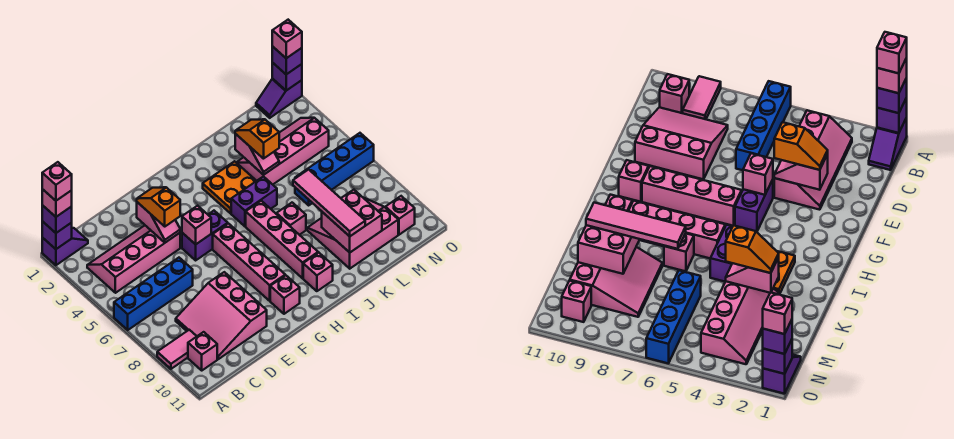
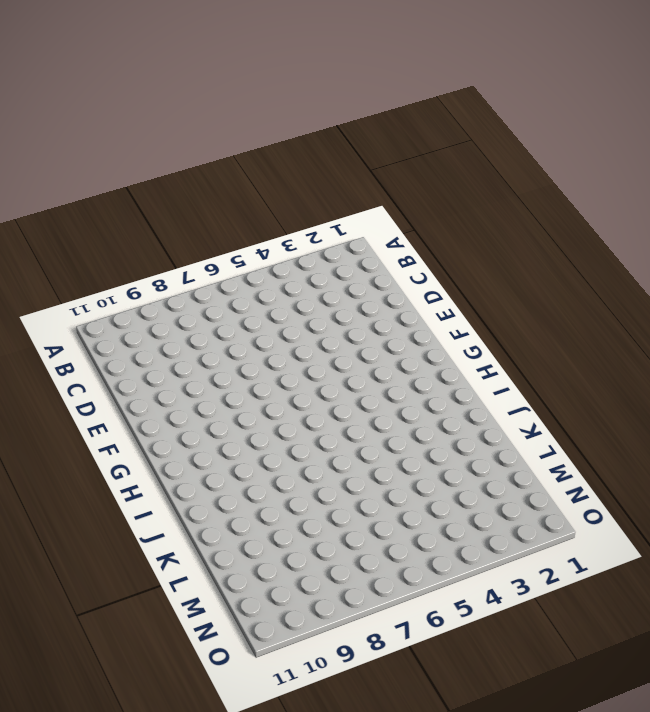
none -> purple slope A1:B1 level 1 top A
none -> blue brick A6:D6 level 1
none -> pink tile A9:B9 level 1
none -> pink slope B3:E4 level 1 top 4

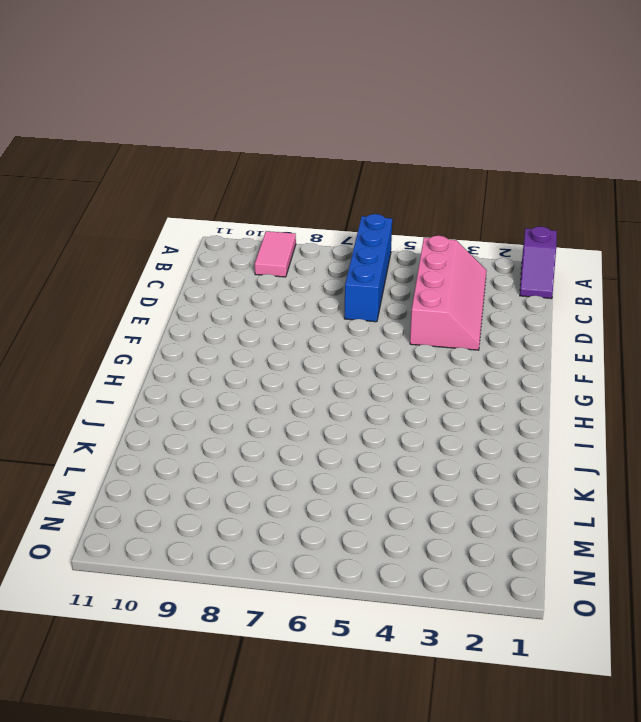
none -> pink brick B10 level 1
none -> pink slope C8:E10 level 1 top E
none -> purple brick F5:G5 level 1
none -> pink brick G6:G9 level 1

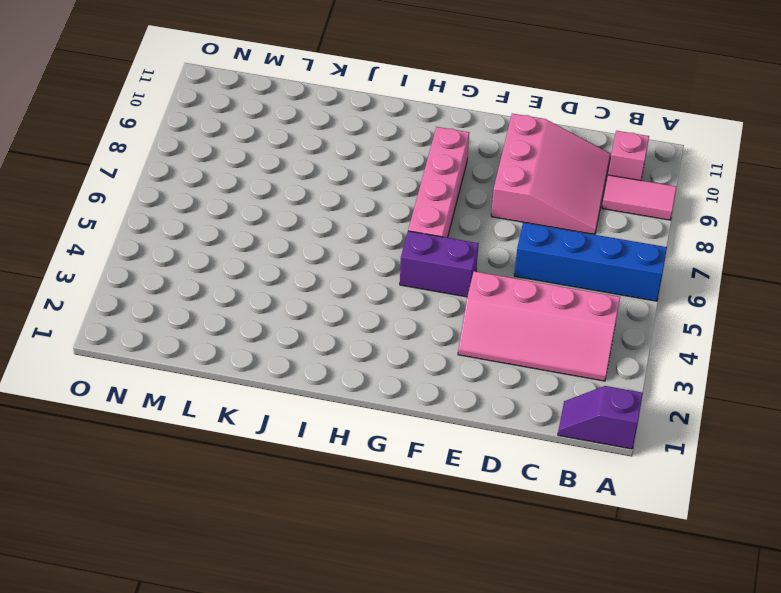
none -> pink brick G10 level 1
none -> orange plate I3:J4 level 1
none -> purple brick I5:J5 level 1
none -> pink brick I6:I9 level 1

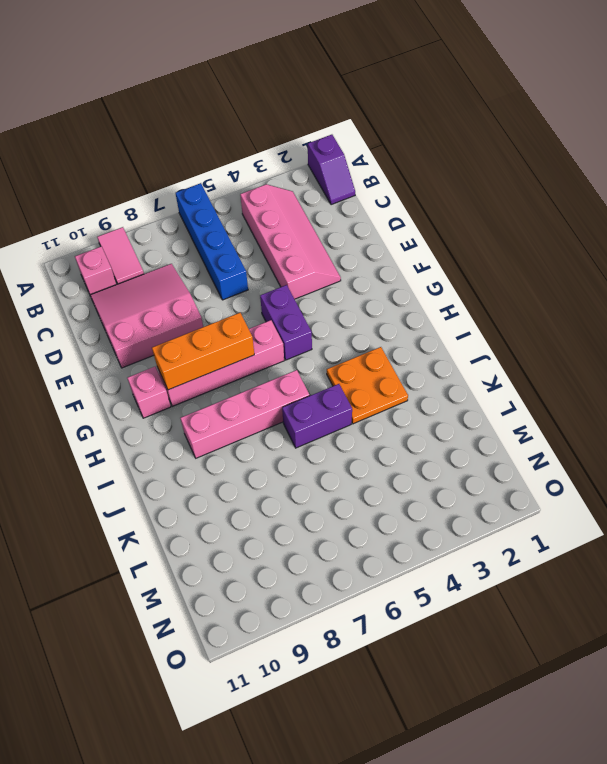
orange brick G7:G9 level 2 -> none
purple brick J5:J6 level 1 -> purple brick I5:J5 level 1
none -> pink brick I10 level 1
none -> pink brick J7 level 1
none -> pink slope K3:N4 level 1 top 4
none -> pink slope K8:M10 level 1 top 10

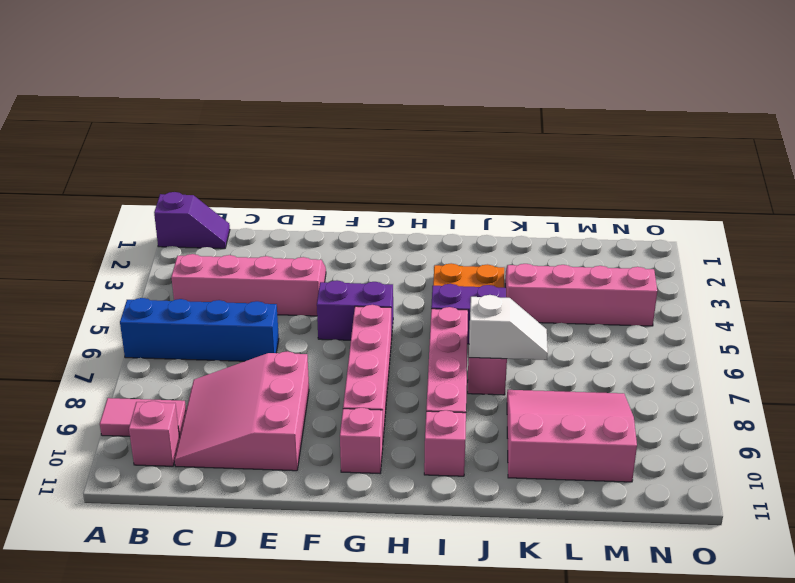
white slope J7:K7 level 2 top J -> none
none -> blue brick L6:O6 level 1
none -> purple slope N1:O1 level 1 top O
none -> pink brick N10 level 1
none -> purple brick A1 level 2

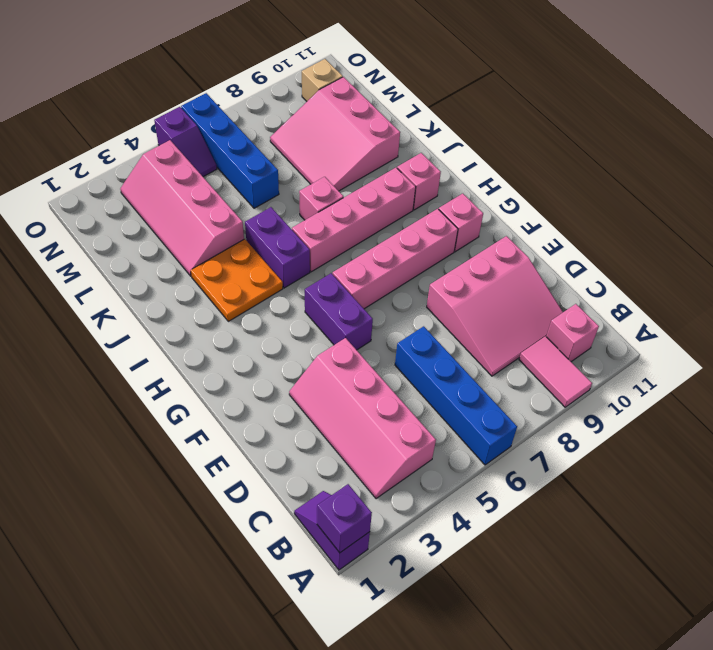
purple slope N5:O5 level 1 top O -> purple slope N1:O1 level 1 top O
tan brick N10 level 1 -> pink brick N10 level 1
none -> pink slope E3:E4 level 2 top 3
none -> pink brick F5 level 2
none -> pink slope K3:K4 level 2 top 3
none -> pink brick K9:L10 level 2

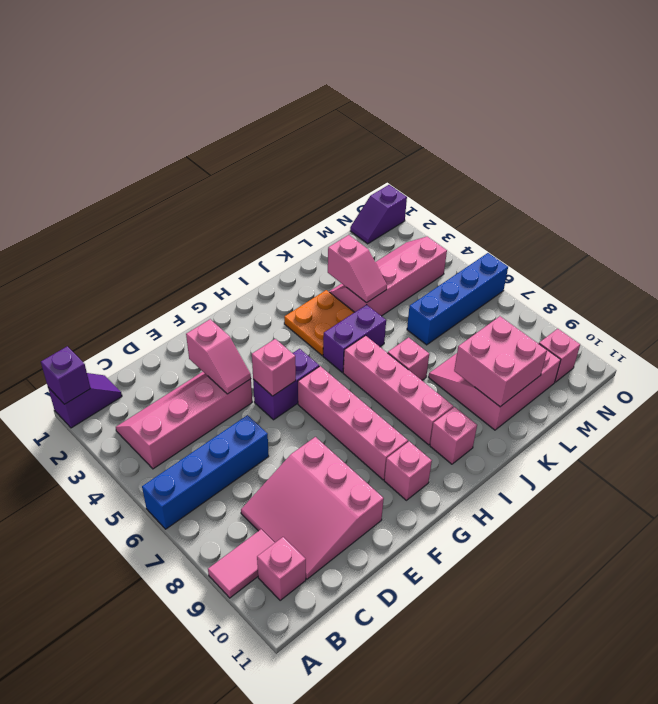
none -> purple brick O1 level 2
none -> purple brick A1 level 3
none -> orange slope E3:E4 level 3 top 4
none -> orange slope K3:K4 level 3 top 4

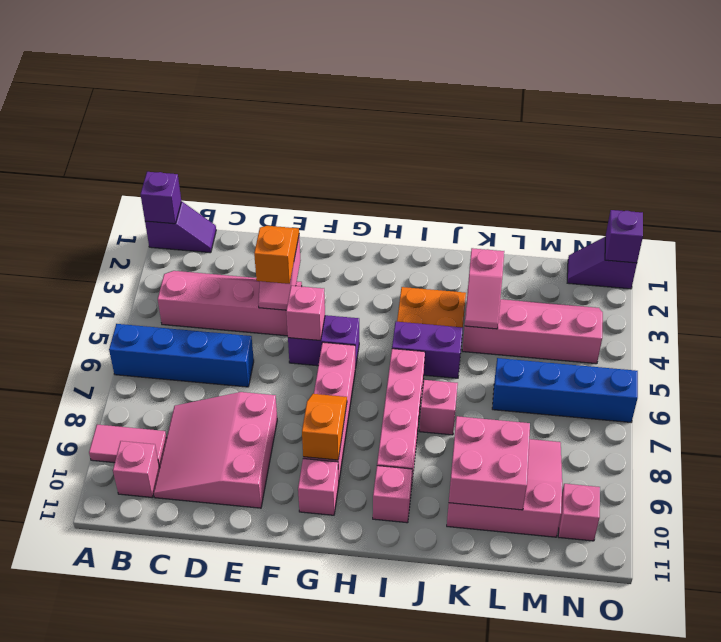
orange slope G8:G9 level 2 top 9 -> orange slope K3:K4 level 3 top 4
none -> purple brick A1 level 3
none -> pink tile K7:K10 level 3
none -> purple brick O1 level 3
none -> pink brick A1 level 4

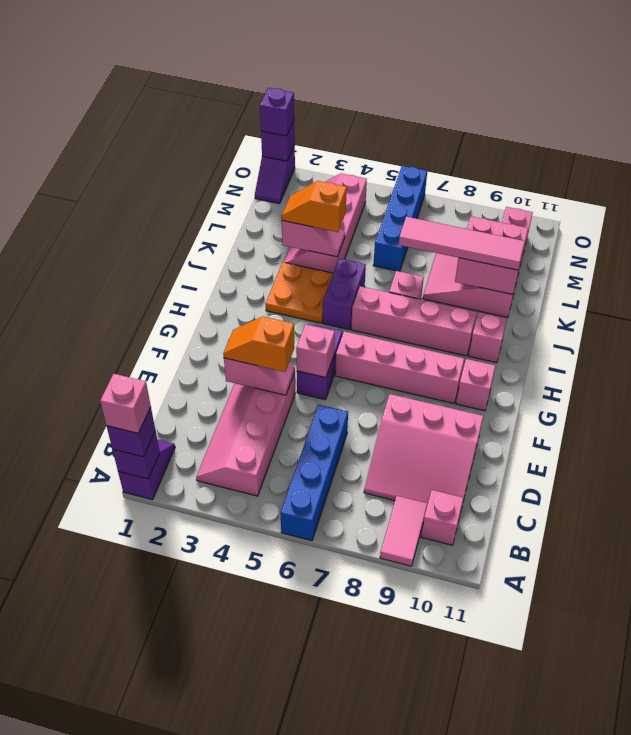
none -> pink brick O1 level 4
none -> pink brick A1 level 5

